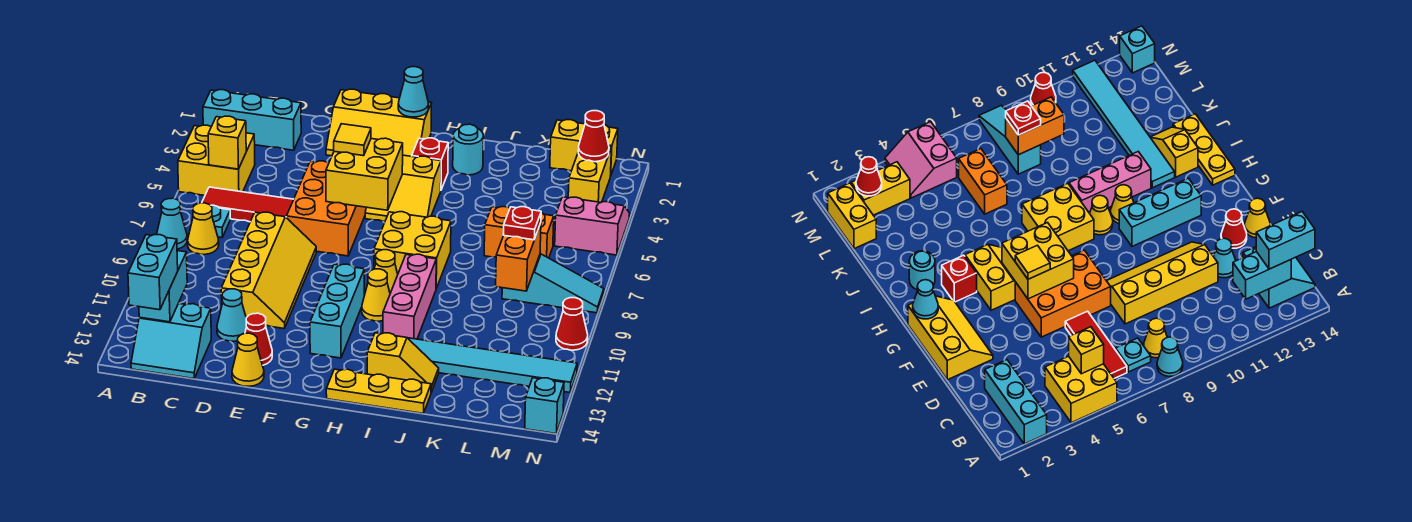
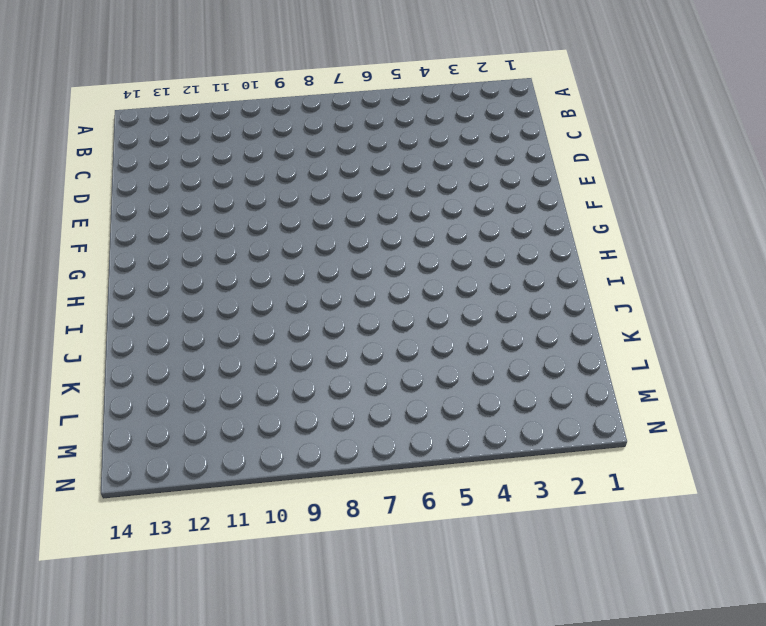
none -> cyan brick A2:C2 level 1
none -> yellow brick A4:B5 level 1
none -> cyan cone A8 level 1
none -> red tile B6:D6 level 1

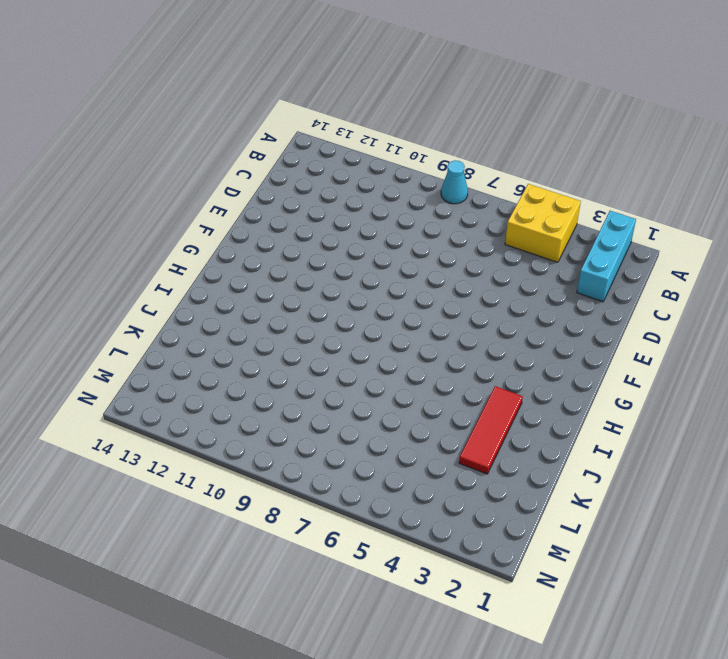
red tile I3:K3 level 1 -> red tile B6:D6 level 1
none -> cyan plate B7 level 1
none -> yellow cone B8 level 1
none -> cyan slope B13:C14 level 1 top 13
none -> yellow slope D8:E11 level 1 top D

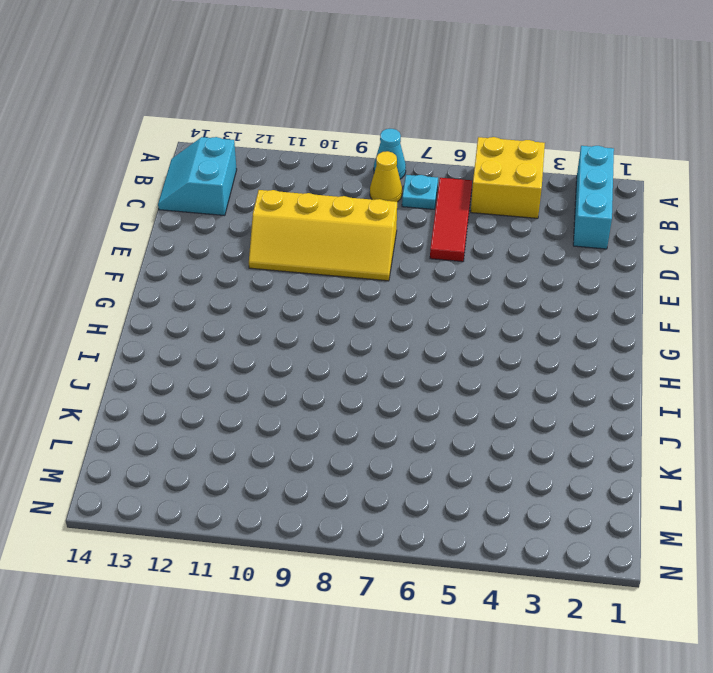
none -> cyan cone D12 level 1
none -> yellow slope E1:G2 level 1 top 1
none -> orange brick E5:F7 level 1
none -> red cone E13 level 1

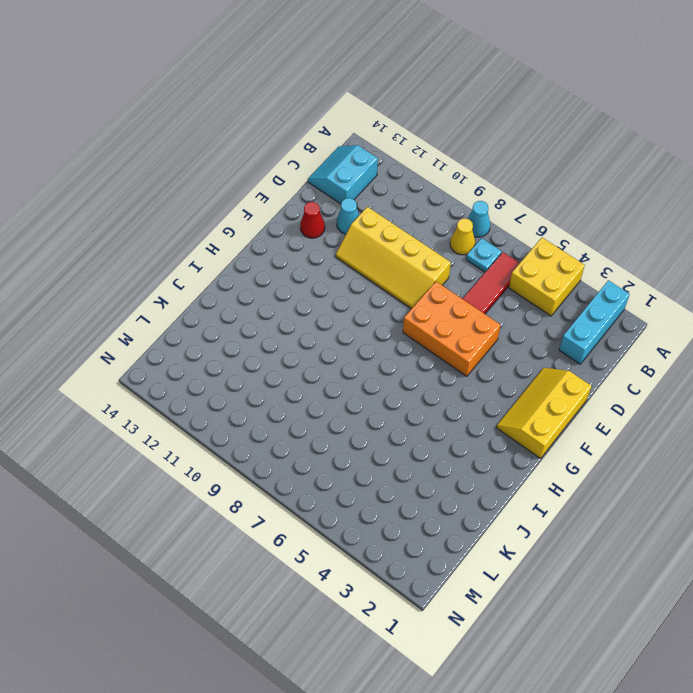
none -> yellow cone E14 level 1
none -> yellow slope G4:H5 level 1 top 4
none -> cyan brick G10:G12 level 1
none -> red brick H3 level 1

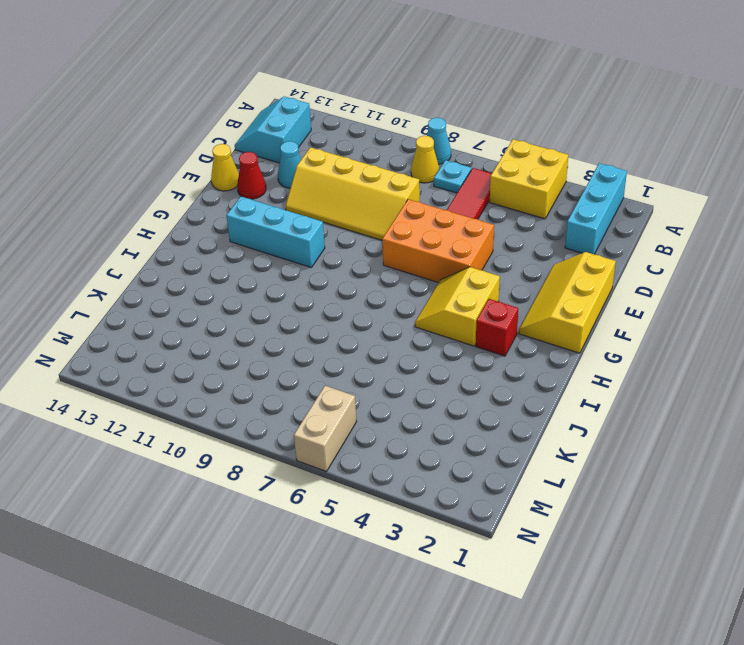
tan brick M6:N6 level 1 -> none
none -> yellow brick H7:I8 level 1
none -> yellow cone H9 level 1
none -> yellow cone H10 level 1
none -> yellow plate H14:J14 level 1

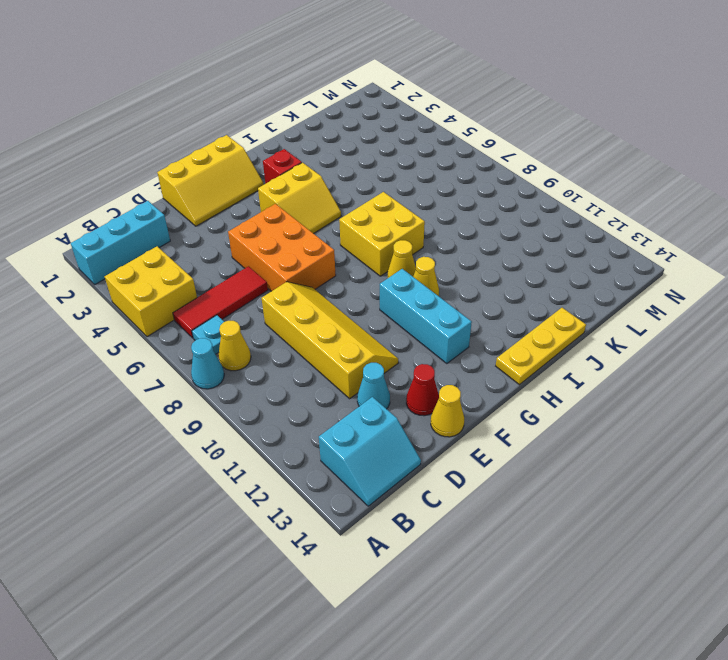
none -> cyan round brick I2 level 1
none -> pink brick I9:I11 level 1
none -> cyan tile I12:N12 level 1
none -> yellow slope I13:J13 level 1 top I

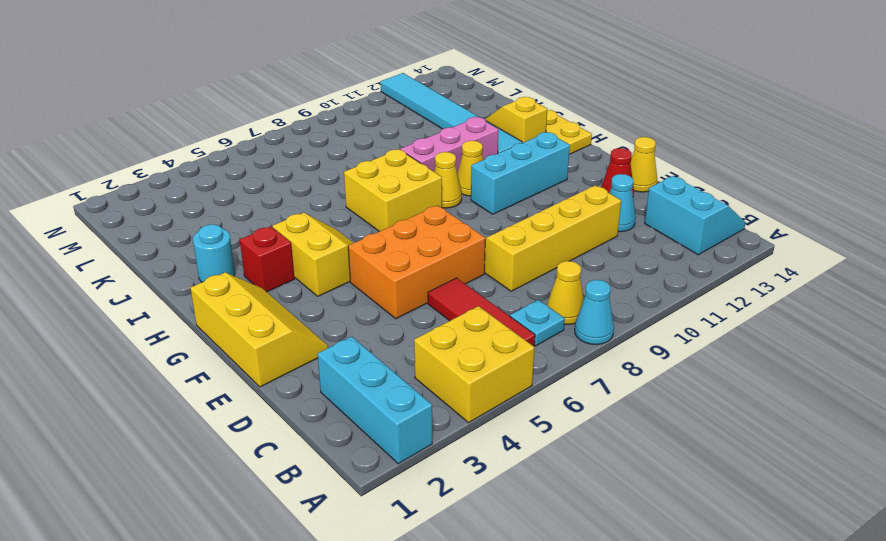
none -> orange brick K6:L6 level 1
none -> yellow brick L1:M1 level 1
none -> cyan slope L8:N8 level 1 top L
none -> yellow brick M2:M3 level 1

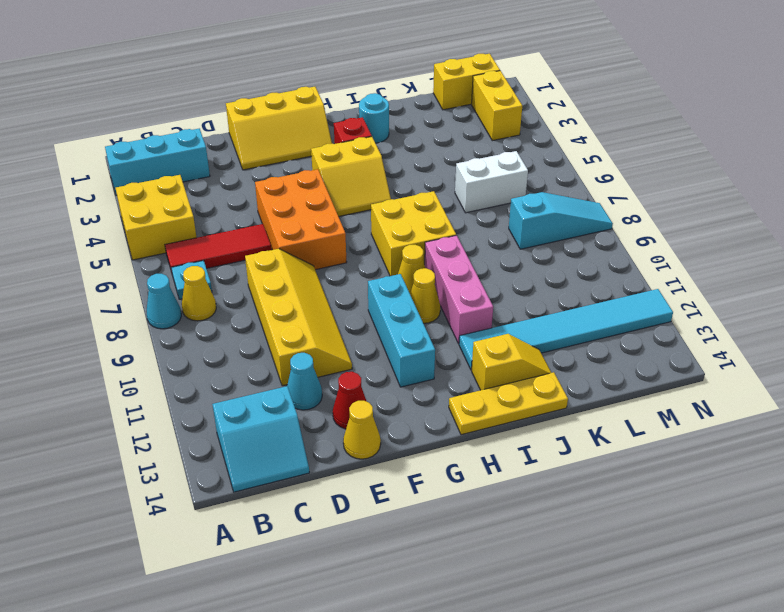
white brick K6:L6 level 1 -> orange brick K6:L6 level 1
none -> pink slope M4:N5 level 1 top 5
none -> red cone N10 level 1
none -> cyan brick N14 level 1
none -> yellow brick B5 level 2

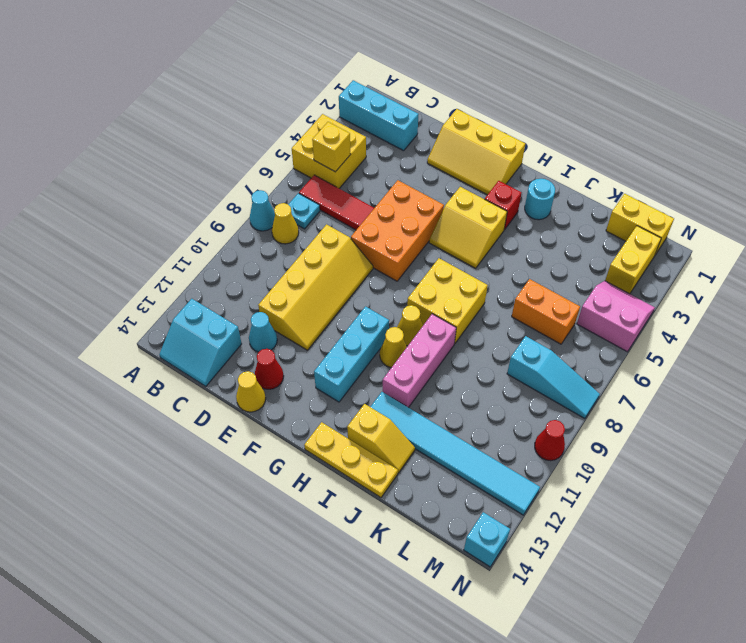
none -> cyan brick B12:B13 level 2
none -> yellow brick F5:G6 level 2
none -> cyan cone G1 level 2
none -> orange brick L8:L9 level 2

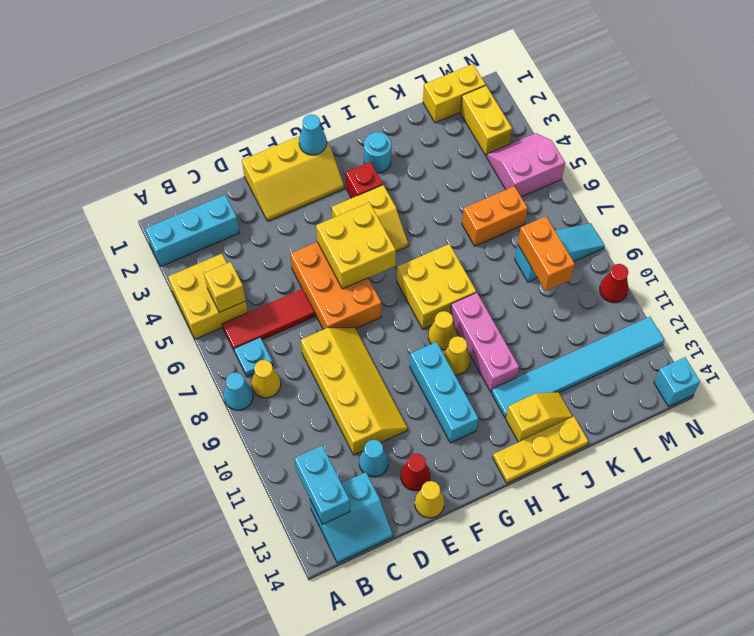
none -> red cone M2 level 2
none -> cyan brick B13:B14 level 3
none -> yellow tile F5 level 3
none -> red plate L8 level 3

